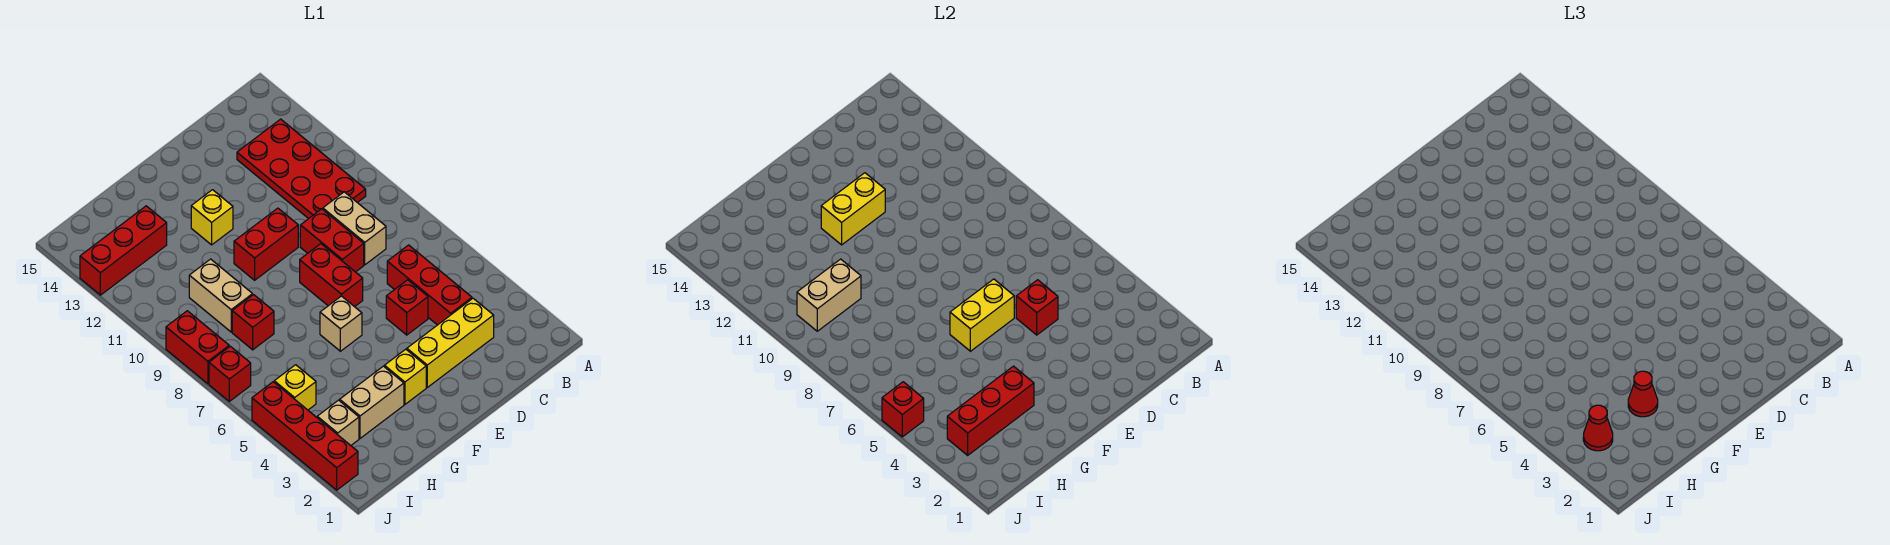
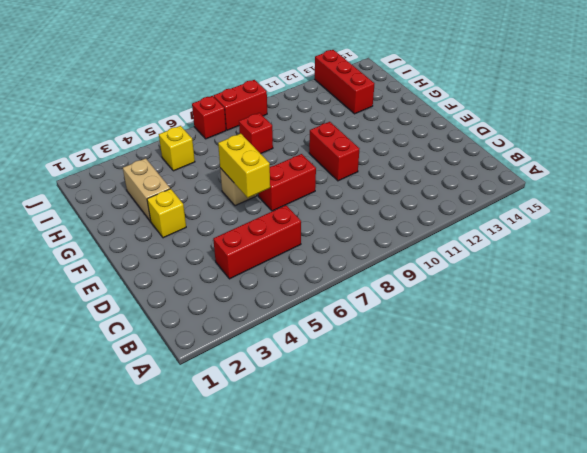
none -> red plate B10:C13 level 1
none -> yellow brick C3:E3 level 1
none -> tan brick C8:C9 level 1

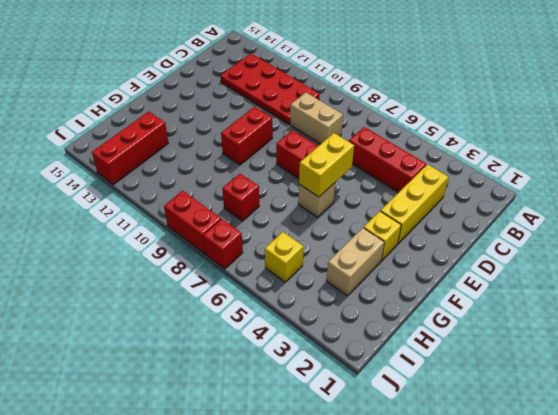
none -> red brick D5 level 1
none -> red brick D8:D9 level 1
none -> yellow brick F12 level 1

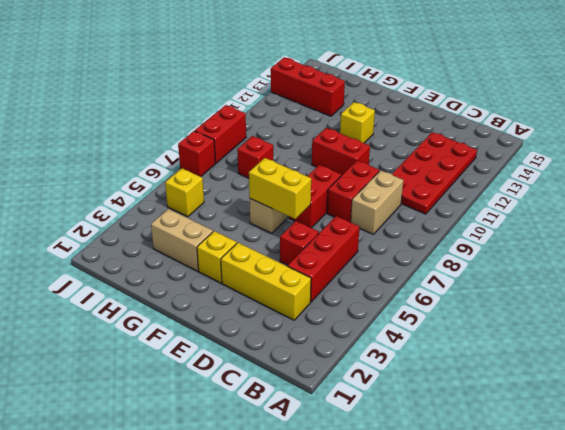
none -> tan brick H9:H10 level 1
none -> tan brick I3 level 1
none -> red brick J2:J5 level 1

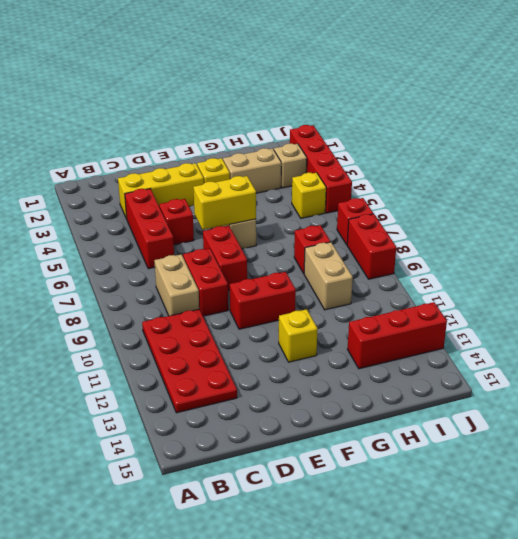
none -> red brick D5 level 2
none -> yellow brick E12:F12 level 2
none -> red brick G3:I3 level 2

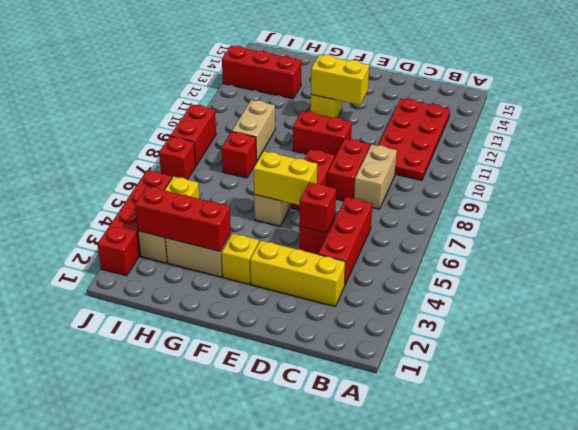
none -> tan brick H10:I10 level 2
none -> red brick J5 level 2
none -> red cone G3 level 3

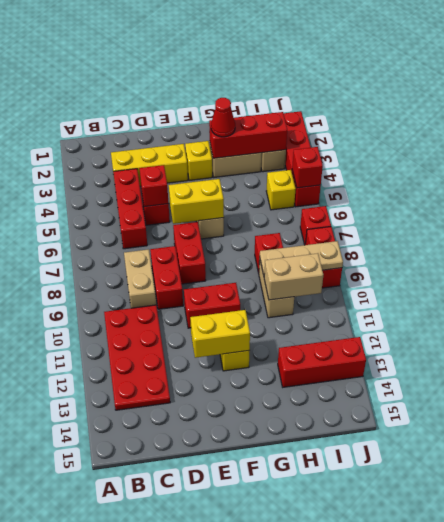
tan plate H9:J9 level 2 -> none
none -> red cone I3 level 3

